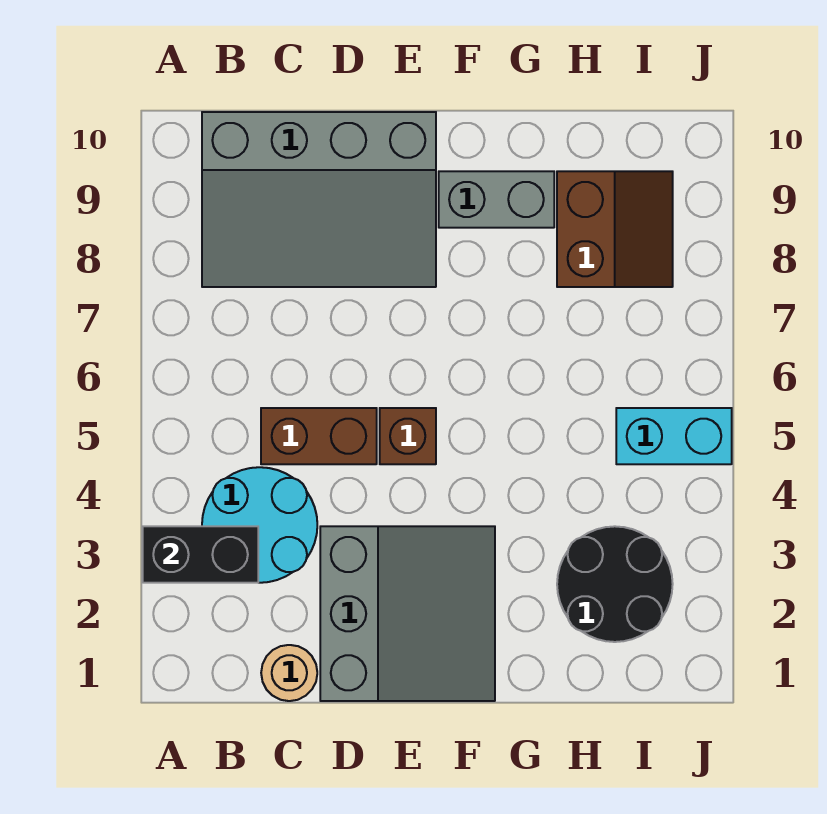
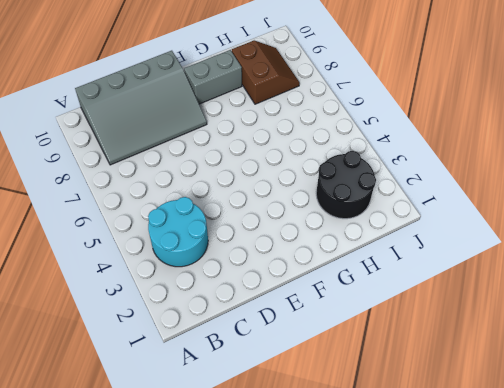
none -> tan round brick C1 level 1
none -> brown brick C5:D5 level 1

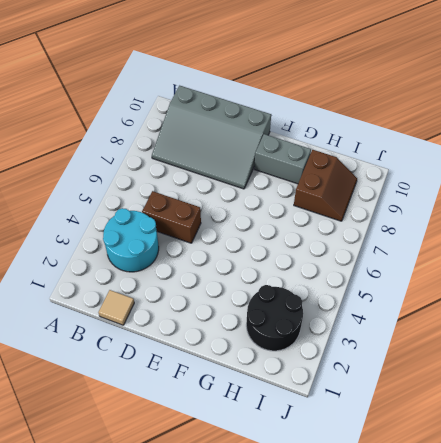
tan tile C1 level 1 -> tan round brick C1 level 1
none -> grey slope D1:F3 level 1 top D
none -> brown brick E5 level 1

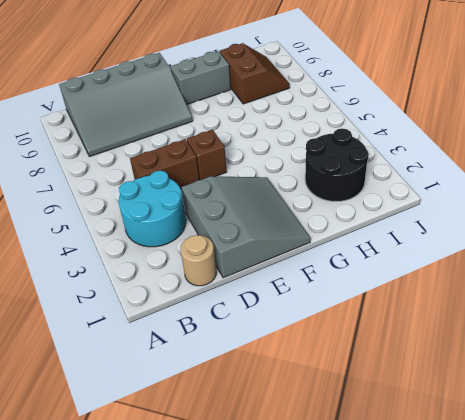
none -> cyan brick I5:J5 level 1
none -> black brick A3:B3 level 2

